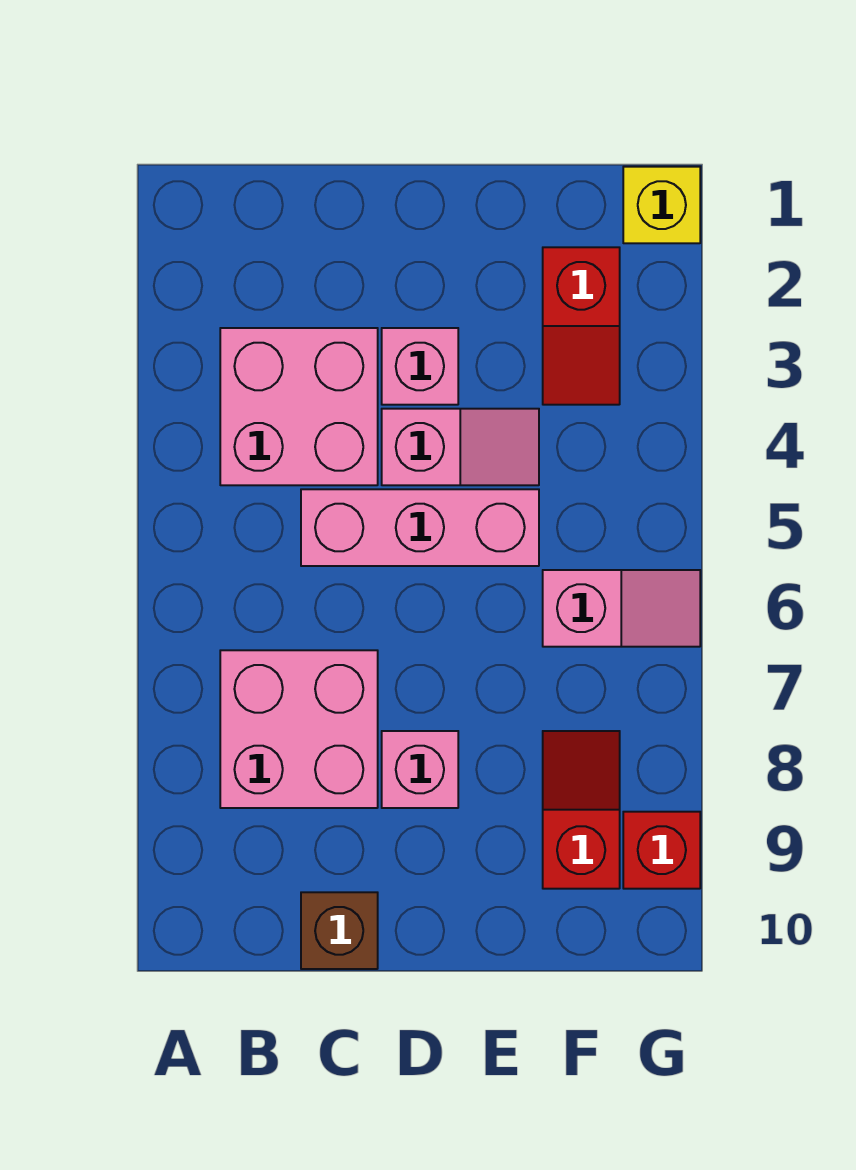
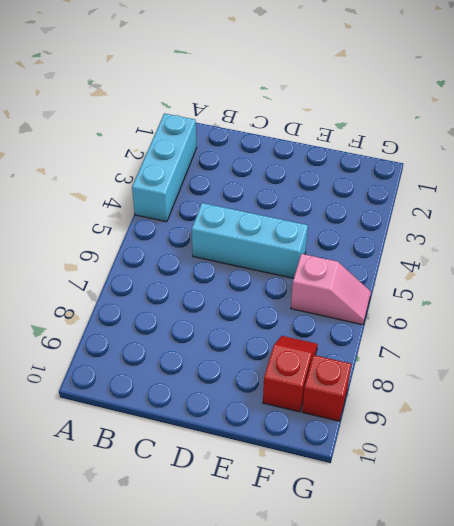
cyan brick A2:A4 level 1 -> none
cyan brick C5:E5 level 1 -> pink brick C5:E5 level 1
none -> pink brick B3:C4 level 1
none -> pink brick B7:C8 level 1
none -> brown brick C10 level 1

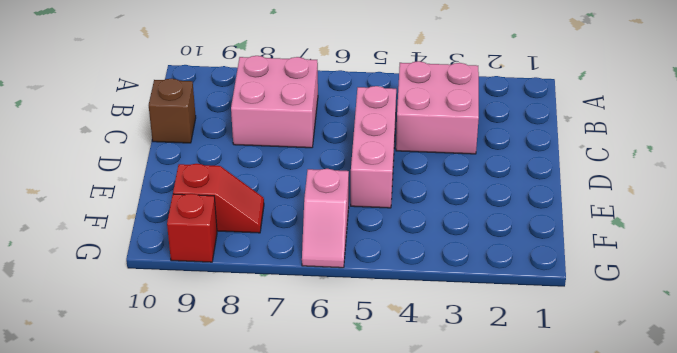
none -> pink brick D3 level 1
none -> pink slope D4:E4 level 1 top D
none -> pink brick D8 level 1

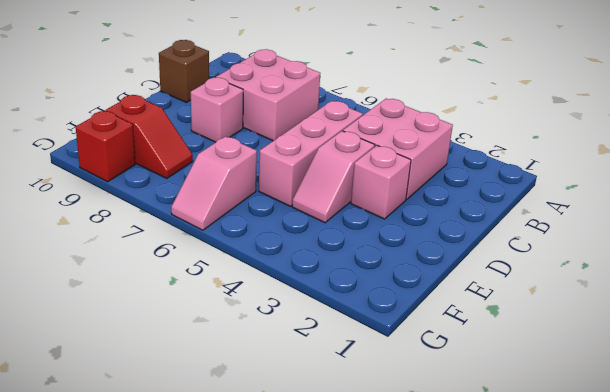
none -> red slope F2:F3 level 1 top 2
none -> yellow brick G1 level 1

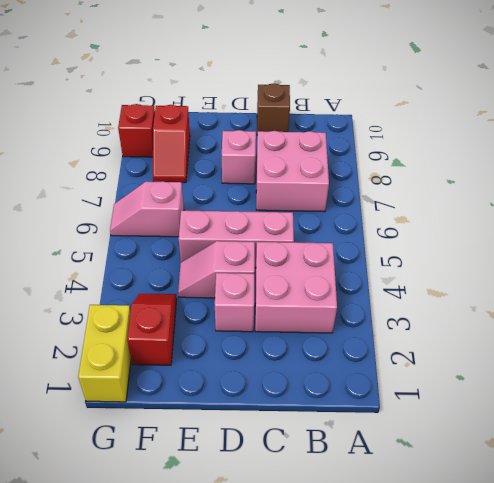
yellow brick G1:G2 level 1 -> yellow brick G1 level 1

